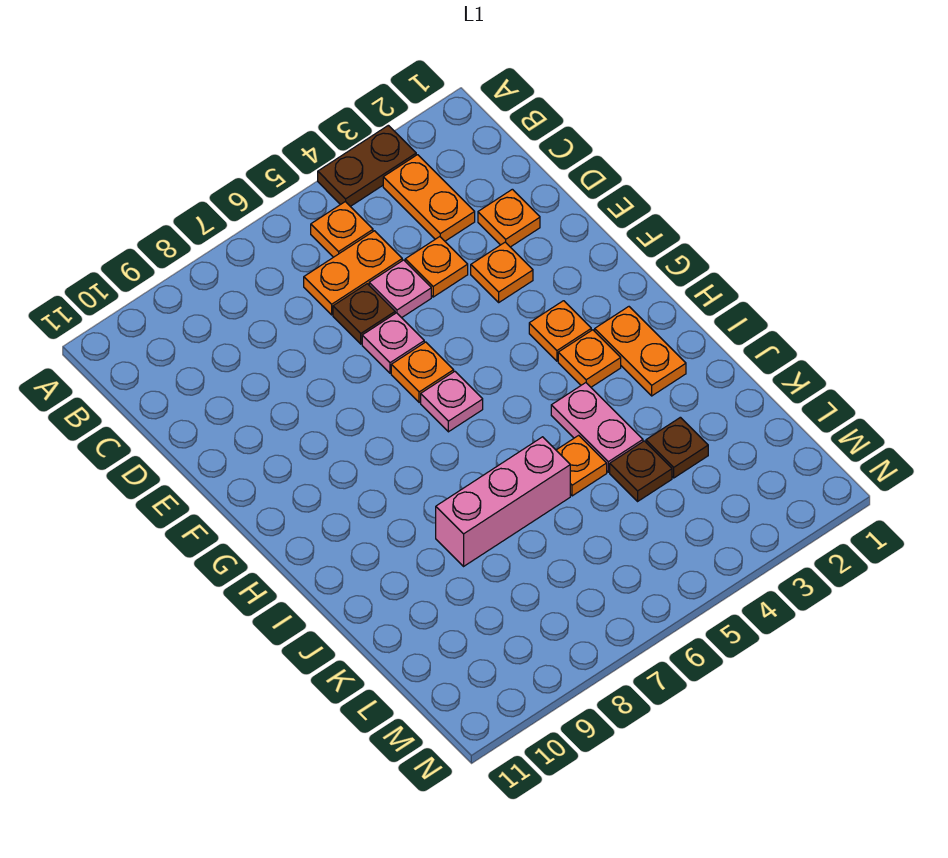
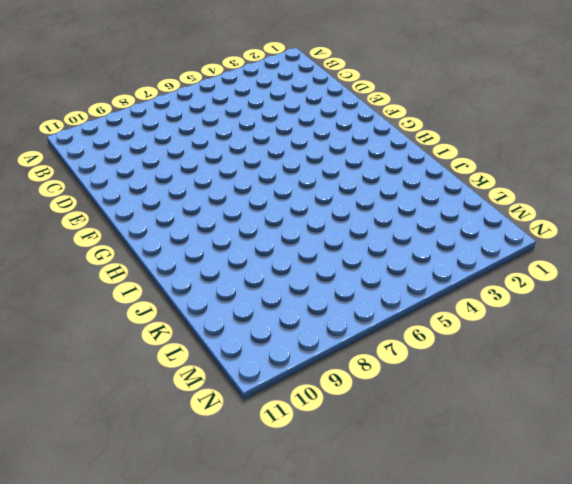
none -> brown plate A3:A4 level 1
none -> orange plate B3:C3 level 1
none -> orange plate B5 level 1

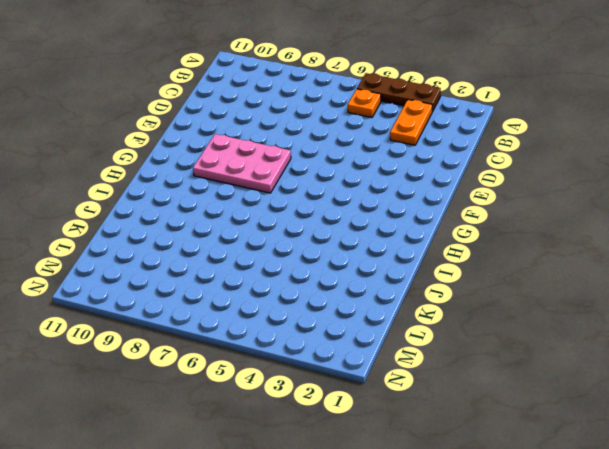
brown plate A3:A5 level 1 -> brown plate A3:A4 level 1
pink plate F7:G9 level 1 -> none
none -> orange plate C5:C6 level 1
none -> orange plate D2 level 1
none -> orange plate D4 level 1

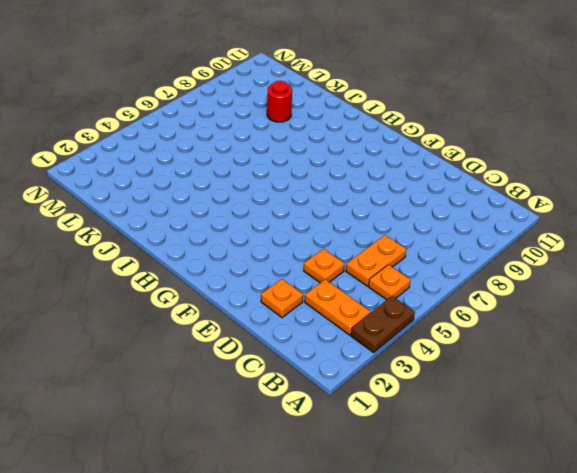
red round brick K9 level 1 -> none
none -> pink plate D5 level 1
none -> brown plate D6 level 1
none -> orange plate E3 level 1

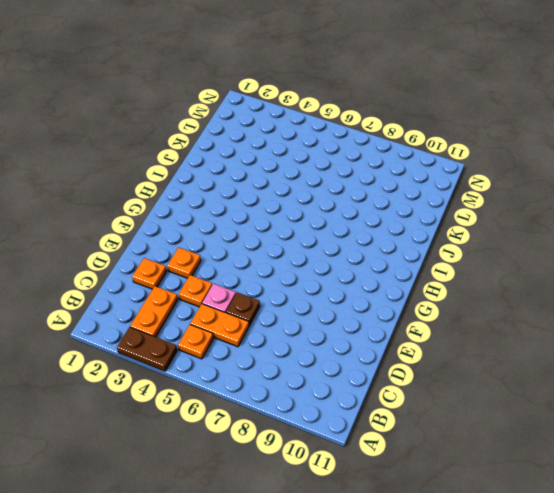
none -> pink plate E6 level 1
none -> orange plate F6 level 1
none -> orange plate G3 level 1

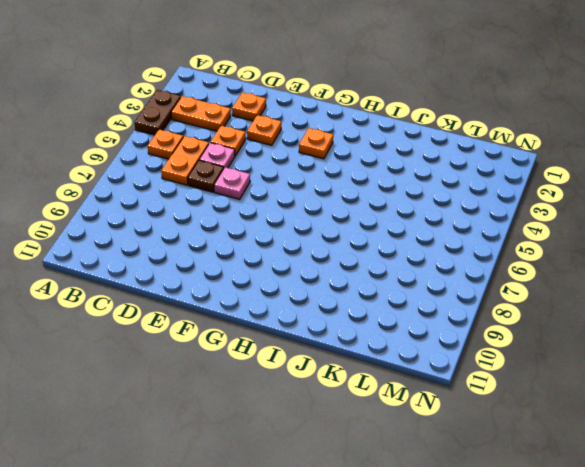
none -> orange plate F6 level 1
none -> pink plate G6 level 1
none -> orange plate H2:I2 level 1

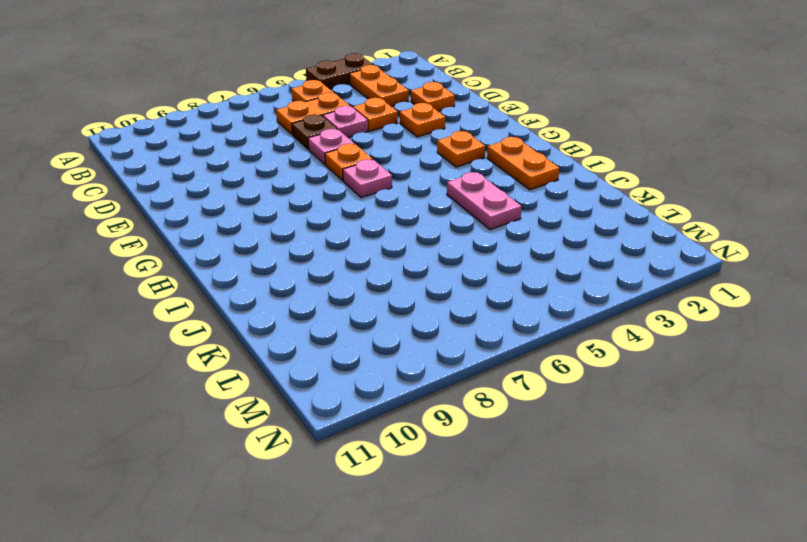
none -> orange plate H3 level 1
none -> orange plate J5 level 1
none -> pink brick J6:J8 level 1

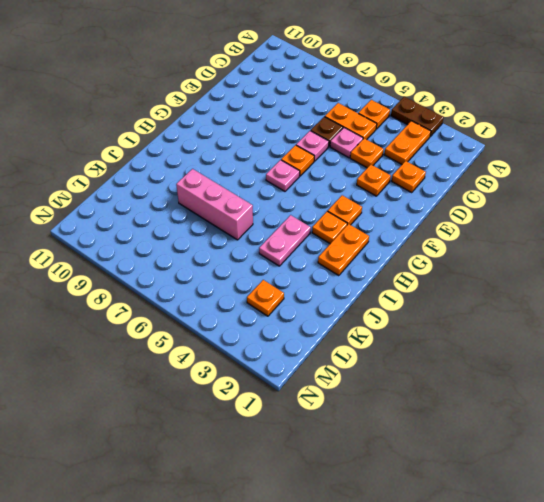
orange plate L3 level 1 -> orange plate J5 level 1
none -> brown plate K3 level 1
none -> brown plate K4 level 1

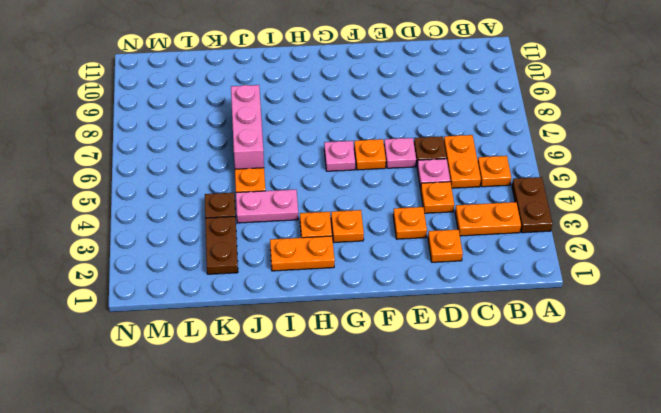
brown plate K2:K3 level 1 -> brown plate K3 level 1

